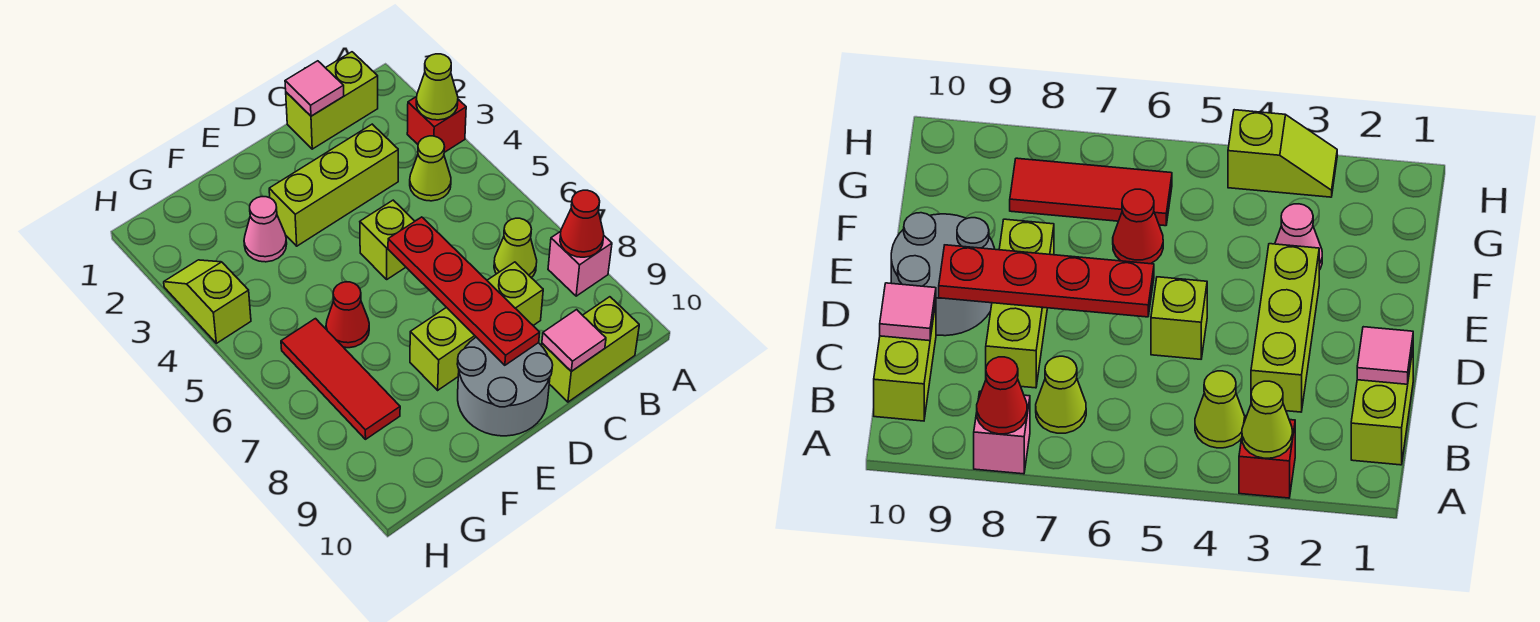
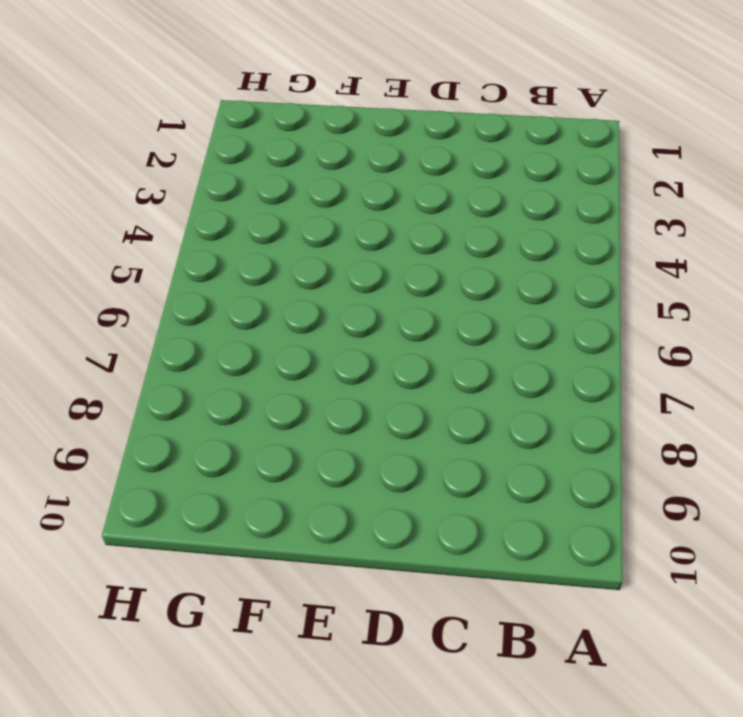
none -> red brick A3 level 1
none -> pink brick A8 level 1
none -> lime brick B1:C1 level 1

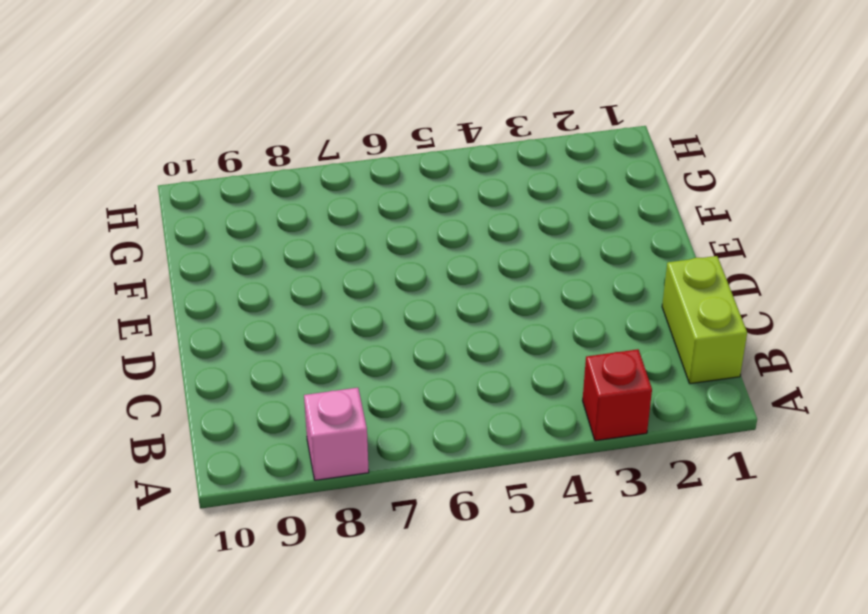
none -> lime cone B4 level 1
none -> lime cone B7 level 1
none -> lime brick B10:C10 level 1

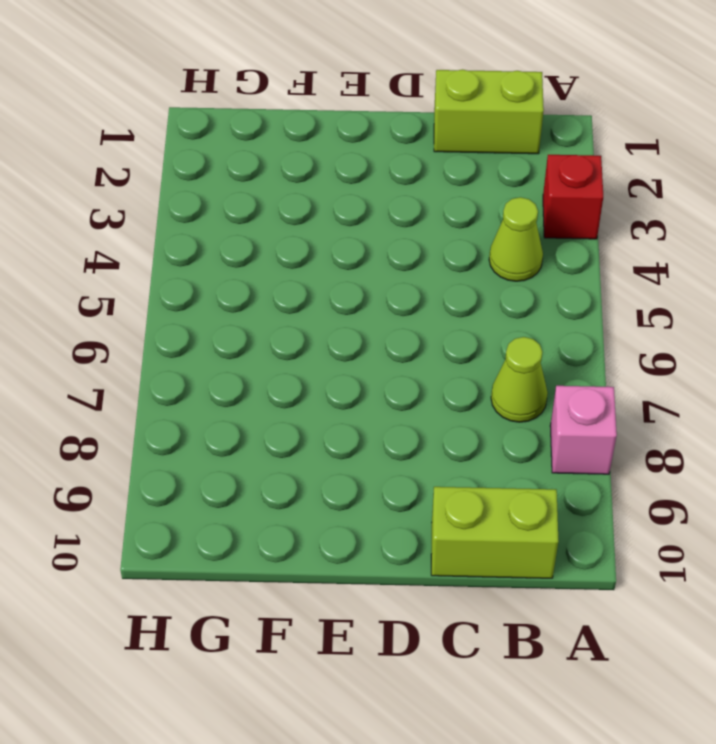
none -> lime brick C3:E3 level 1
none -> lime brick C8:E8 level 1
none -> lime brick D5 level 1

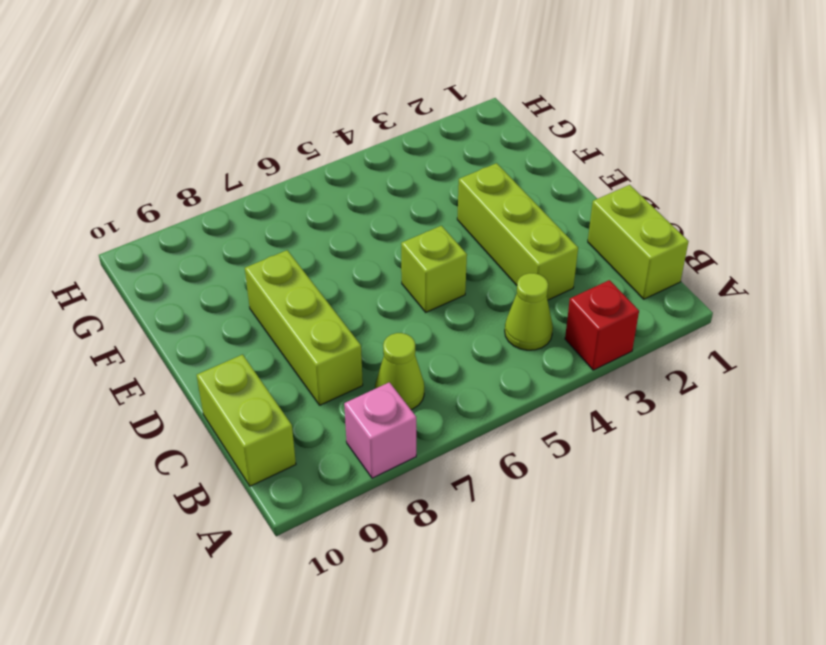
none -> grey round brick D9:E10 level 1
none -> pink cone F3 level 1
none -> red cone F6 level 1

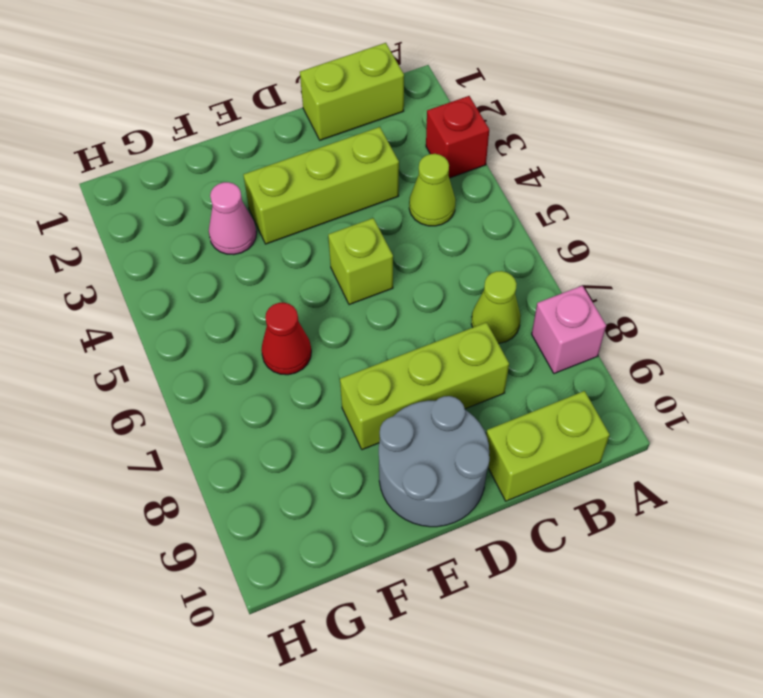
none -> red tile G6:G8 level 1
none -> lime slope H3:H4 level 1 top 4
none -> lime cone A3 level 2

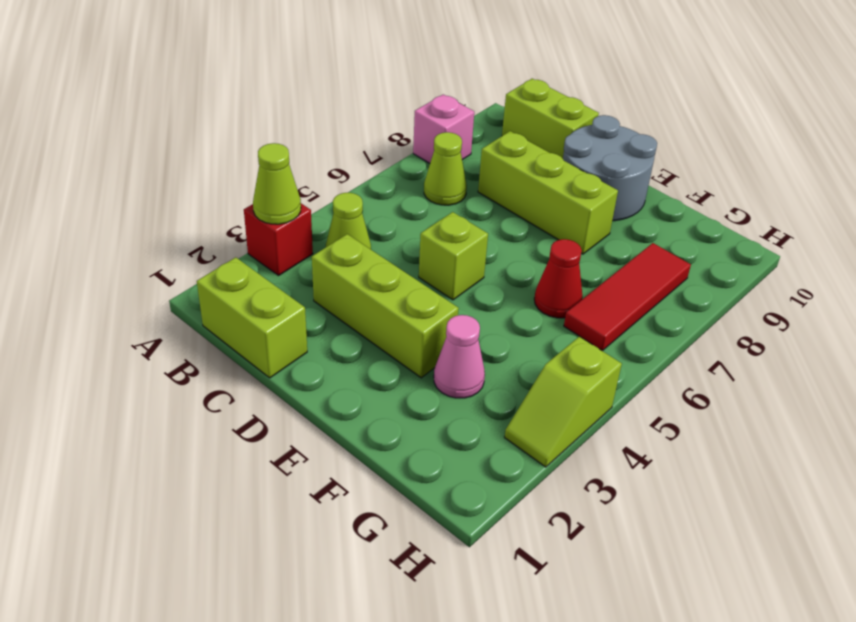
none -> red cone A8 level 2
none -> pink tile C1 level 2
none -> pink tile C10 level 2

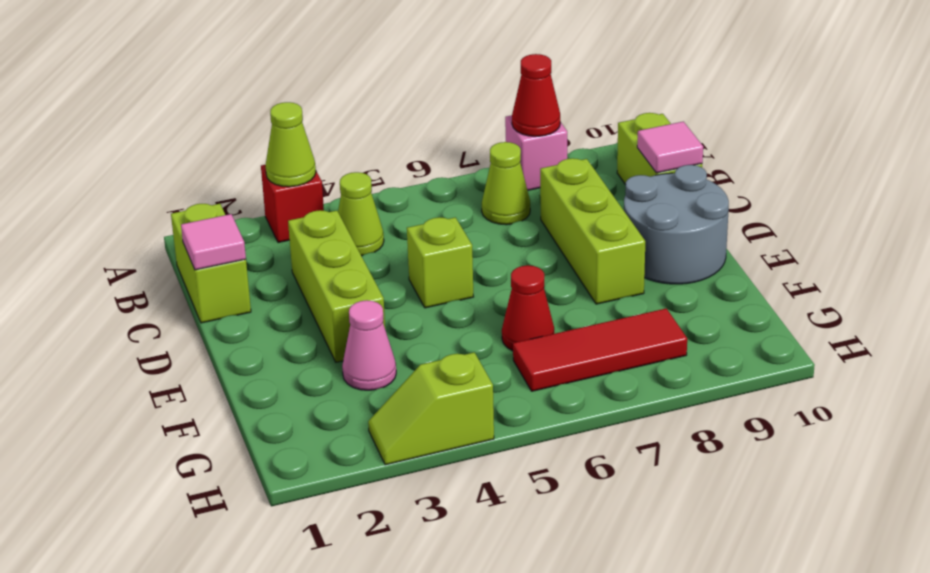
none -> red plate D6:D9 level 2

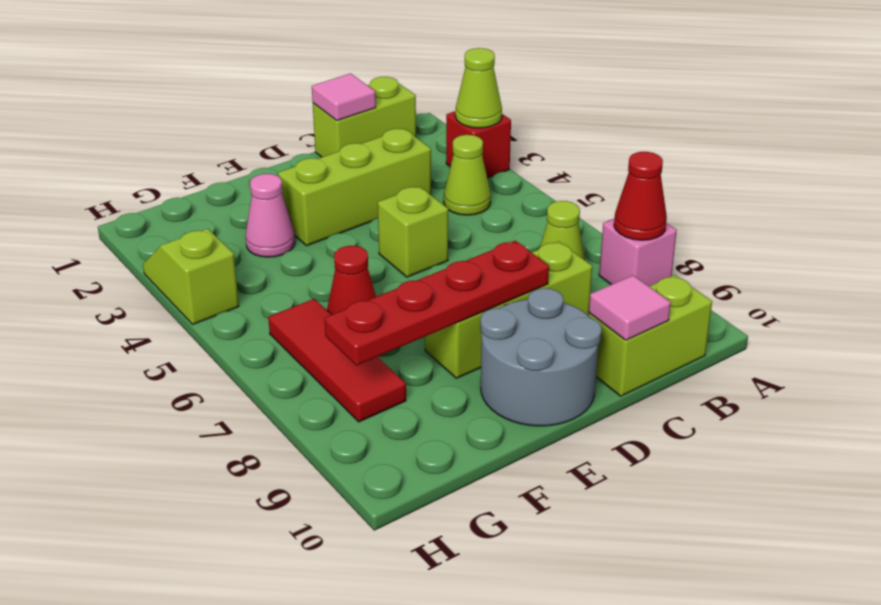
red plate D8:G8 level 2 -> red plate D6:D9 level 2

